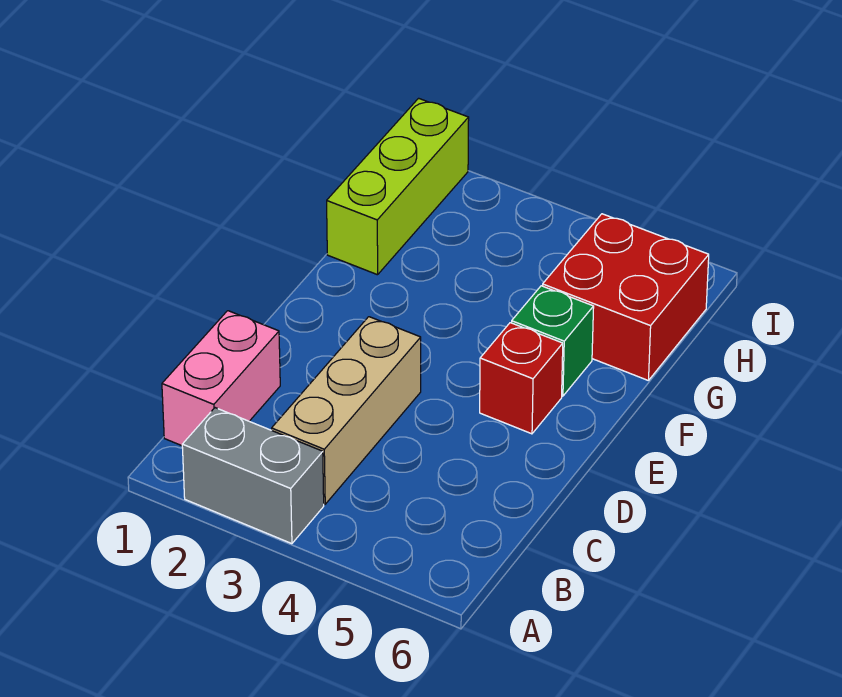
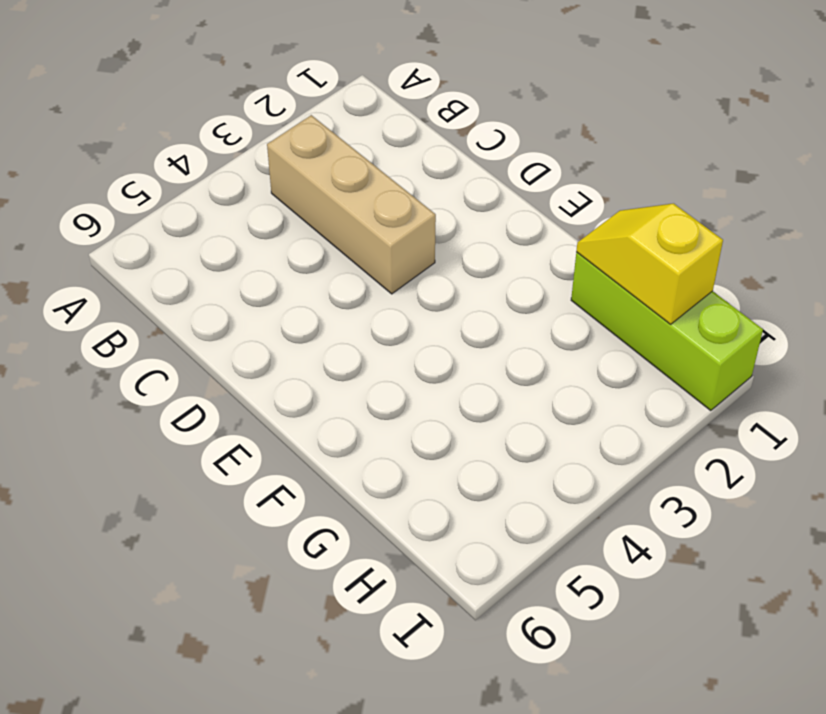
yellow slope G1:H1 level 2 top H -> none
none -> grey brick A2:A3 level 1
none -> pink brick B1:C1 level 1

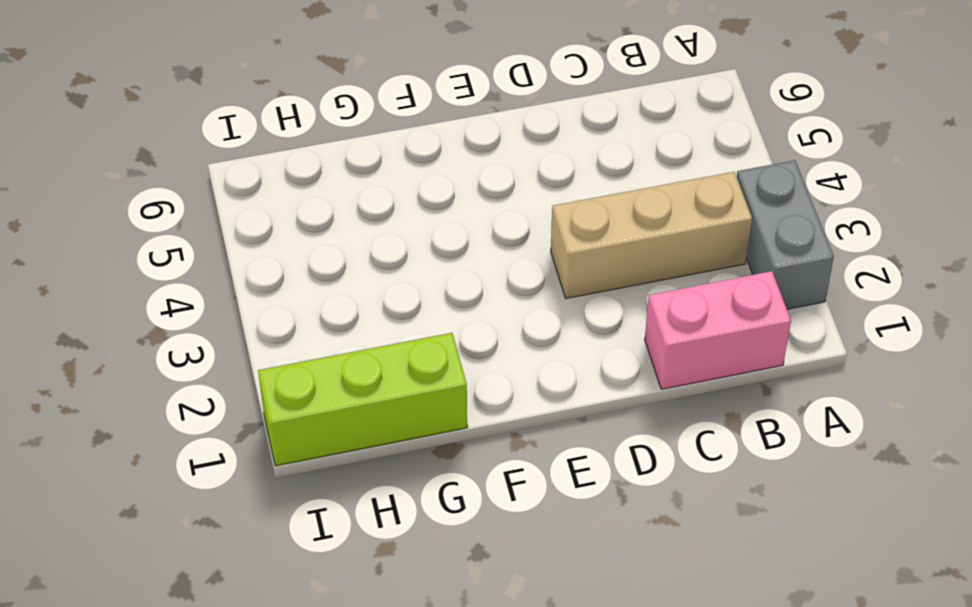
none -> red brick E5 level 1
none -> green brick F5 level 1

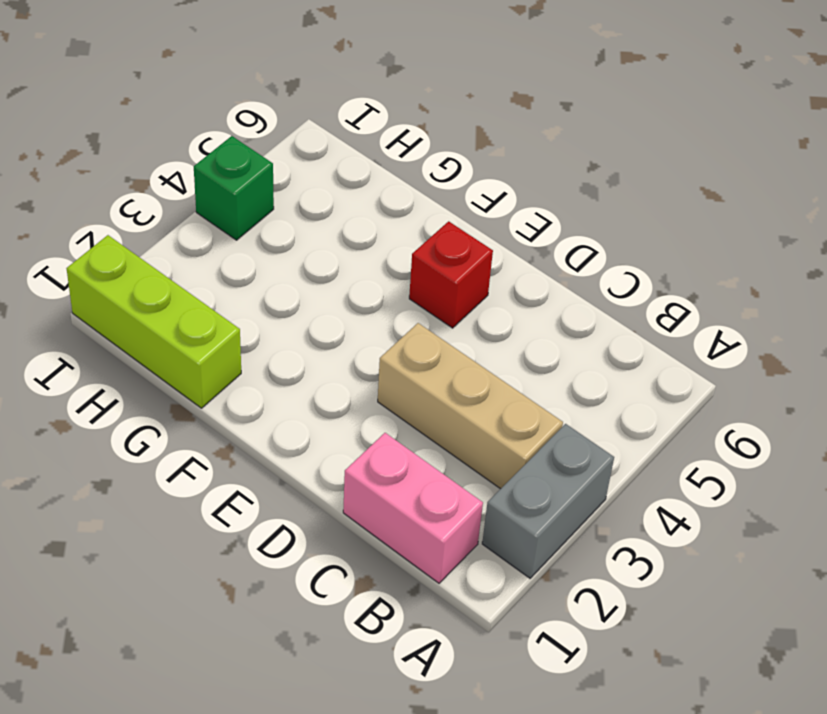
green brick I4 level 1 -> green brick F5 level 1
none -> red brick G5:H6 level 1

